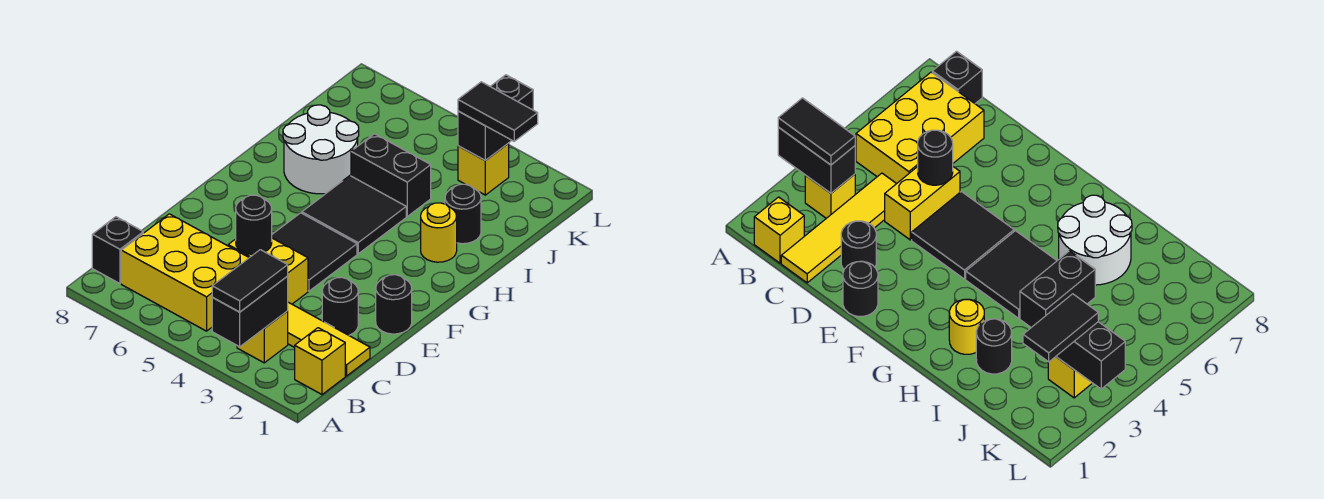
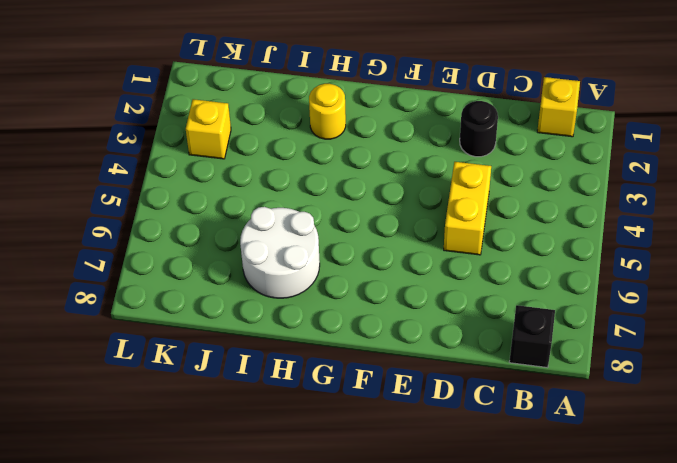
none -> yellow brick B3 level 1
none -> yellow brick B5:C7 level 1
none -> yellow tile C1:C4 level 1

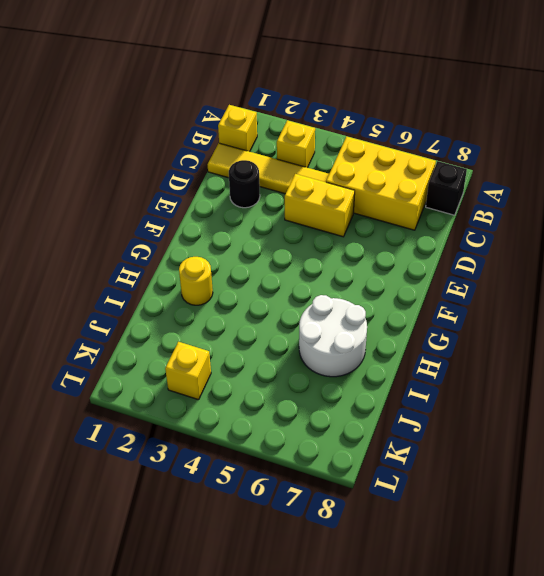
none -> black round brick E1 level 1
none -> black tile E4:F5 level 1
none -> black tile G4:H5 level 1

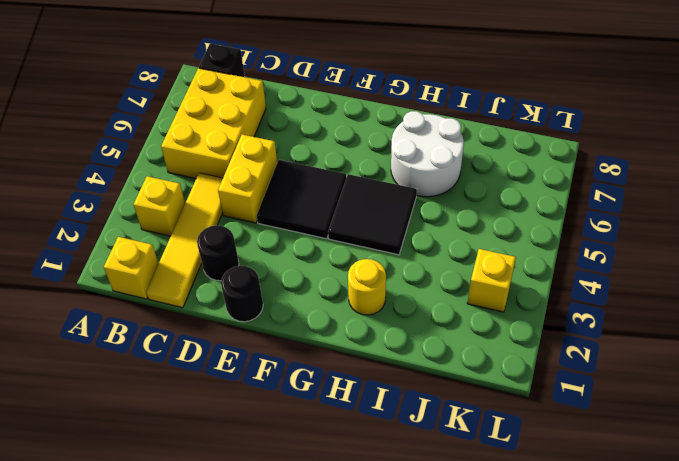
none -> black round brick I2 level 1
none -> black brick I4:I5 level 1
none -> black brick A3:B3 level 2

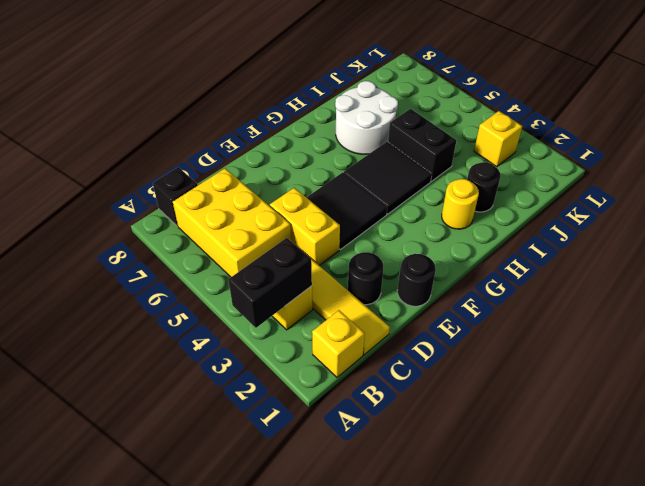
none -> black round brick D5 level 2
none -> black brick K3:L3 level 2
none -> black tile A3:B3 level 3

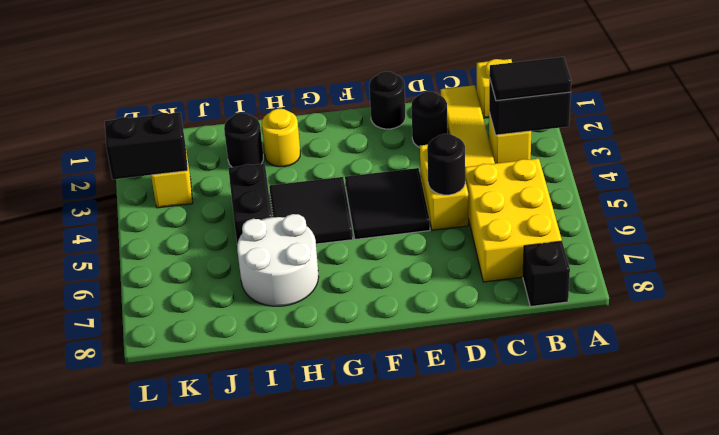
none -> black tile K2:K3 level 3

